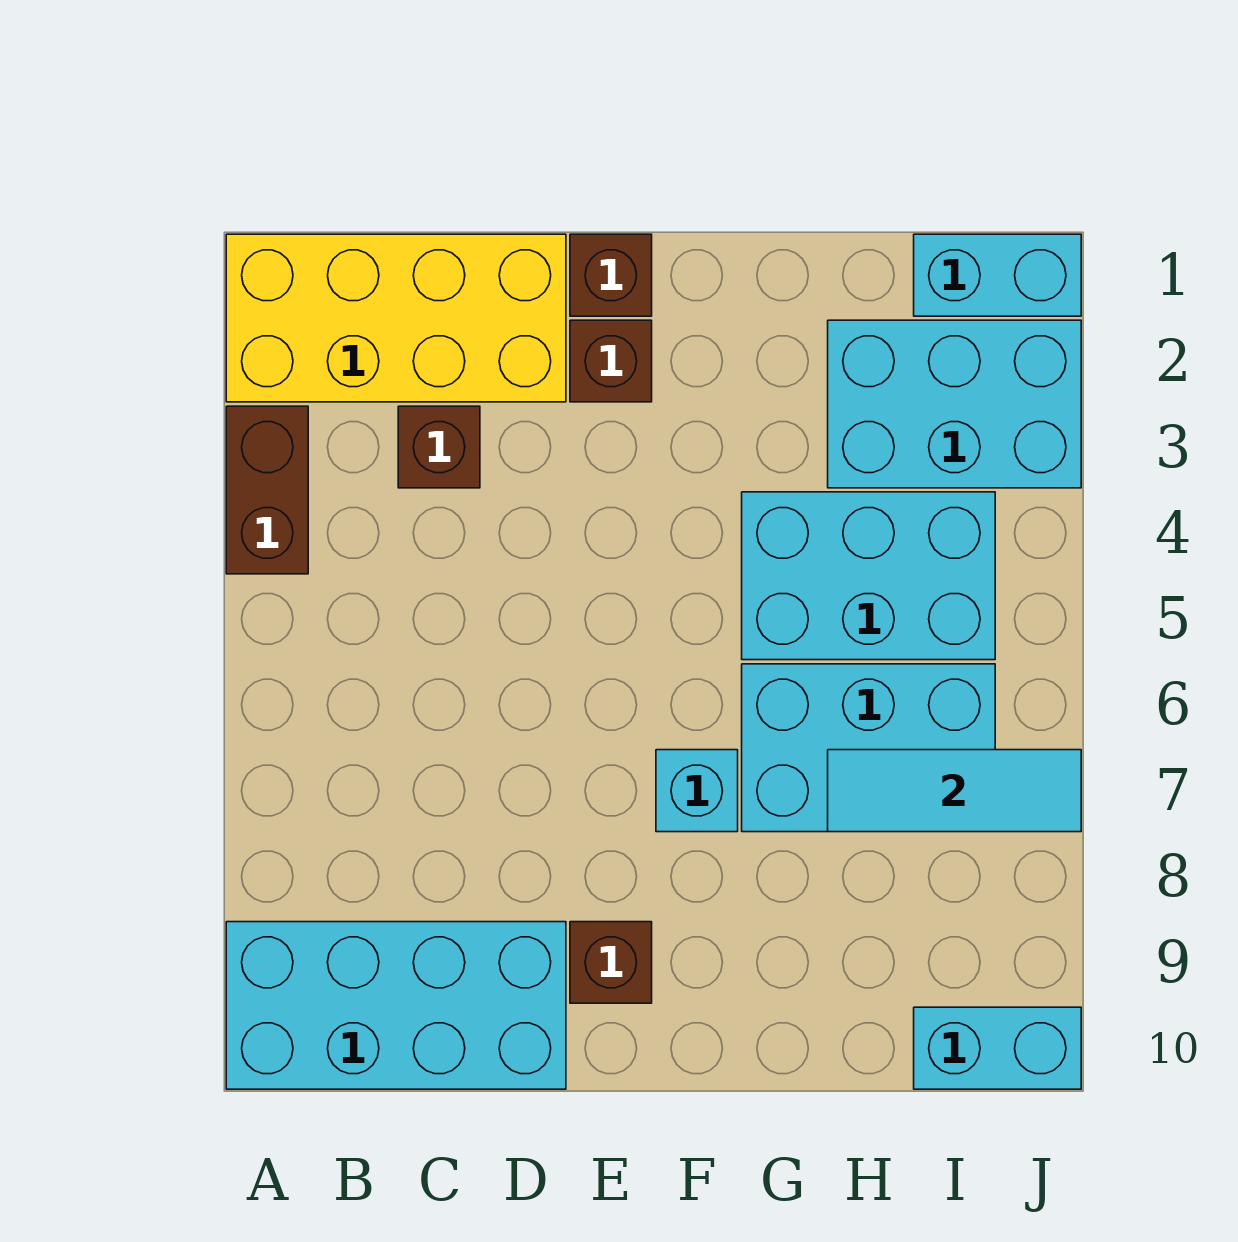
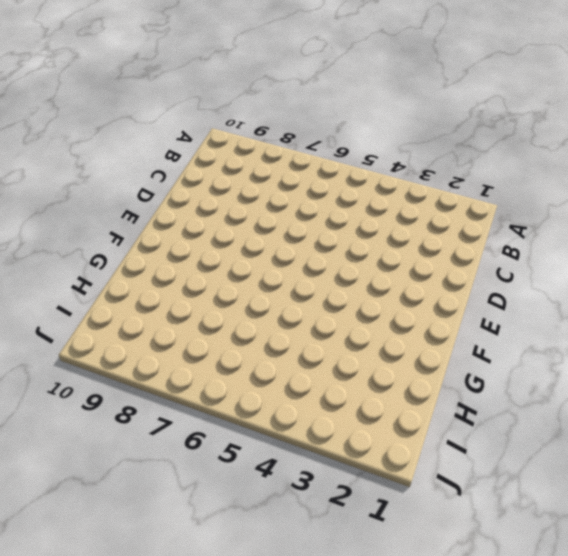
none -> yellow brick A1:D2 level 1
none -> brown brick A3:A4 level 1
none -> cyan brick A9:D10 level 1

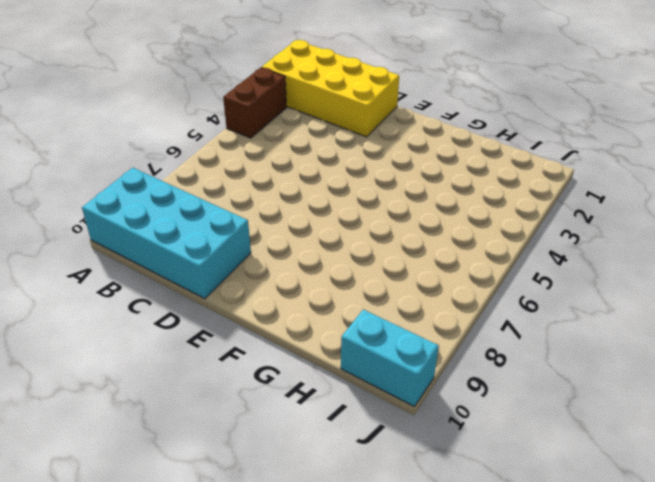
none -> brown brick C3 level 1
none -> brown brick E1 level 1
none -> brown brick E2 level 1

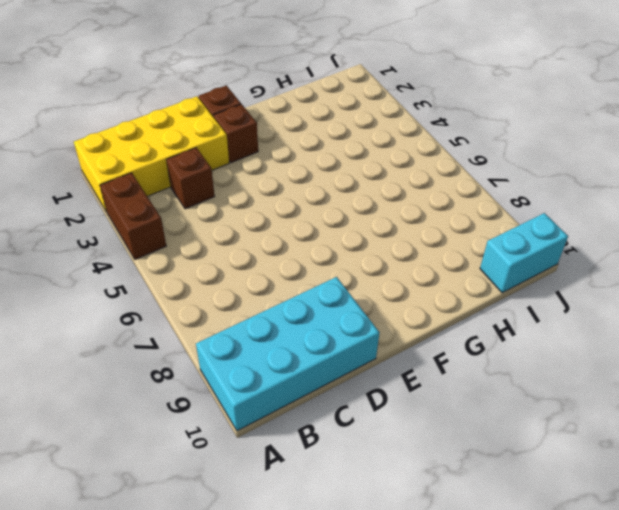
none -> brown brick E9 level 1
none -> cyan brick F7 level 1
none -> cyan brick G4:I5 level 1

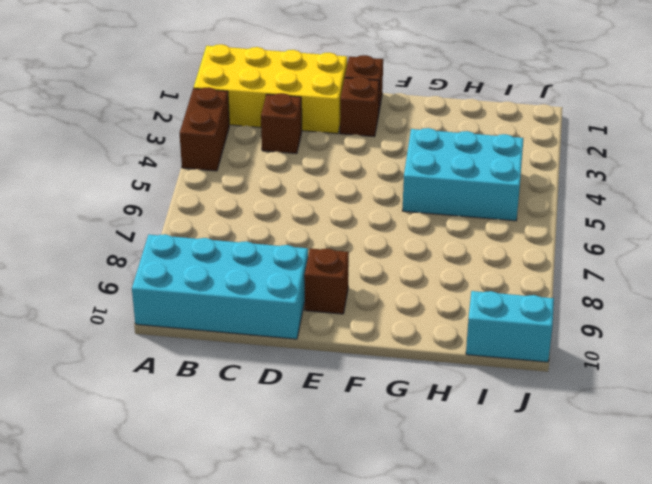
none -> cyan brick F7 level 1
none -> cyan brick G6:I7 level 1
none -> cyan brick H2:J3 level 1

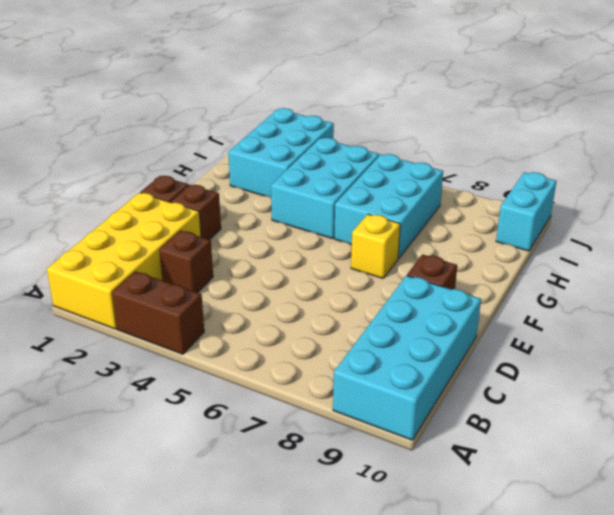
yellow brick F7 level 1 -> cyan brick F7 level 1
none -> cyan brick I1:J1 level 1
none -> cyan tile H7:J7 level 2

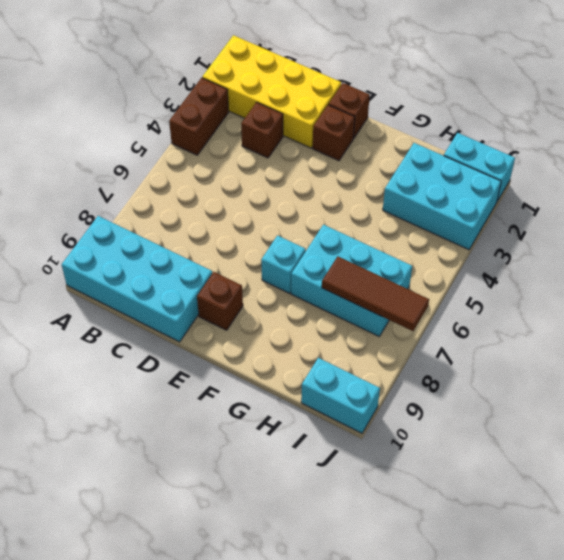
brown tile H7:J7 level 2 -> cyan tile H7:J7 level 2
none -> cyan brick G4:I5 level 1

